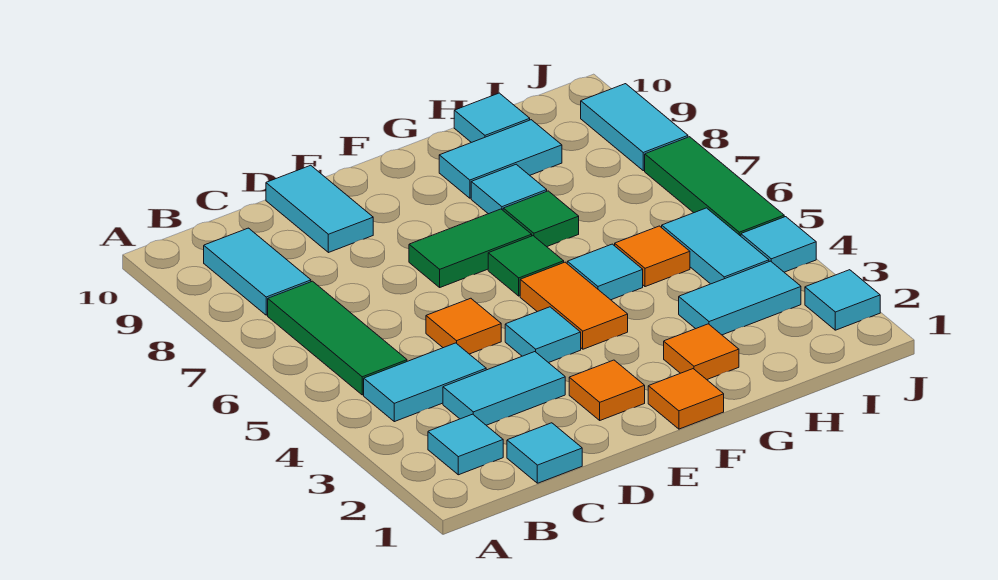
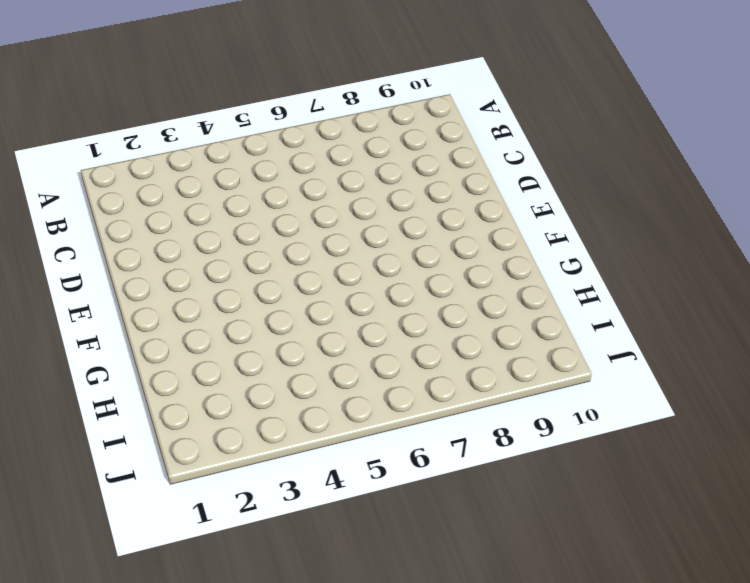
none -> cyan tile B2 level 1
none -> cyan tile B4:C4 level 1
none -> green tile B5:B7 level 1

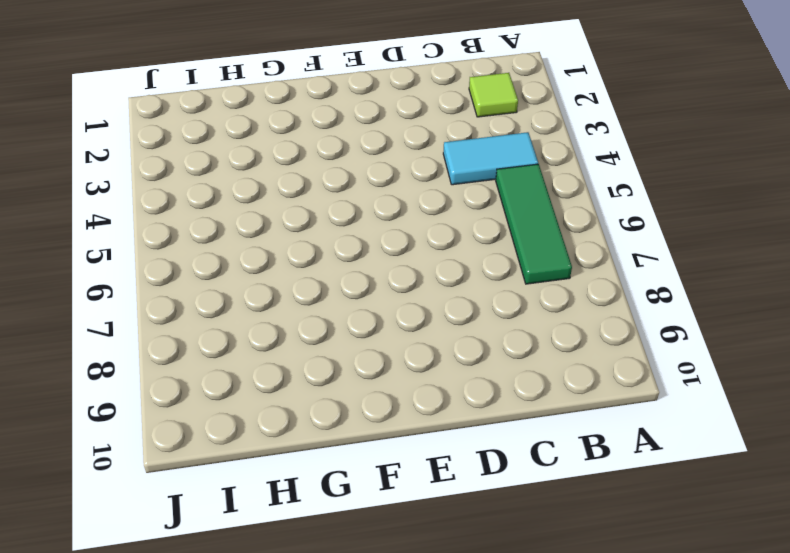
lime tile B2 level 1 -> cyan tile B2 level 1
none -> cyan tile B8:B9 level 1
none -> cyan tile C1 level 1
none -> cyan tile C3:D3 level 1

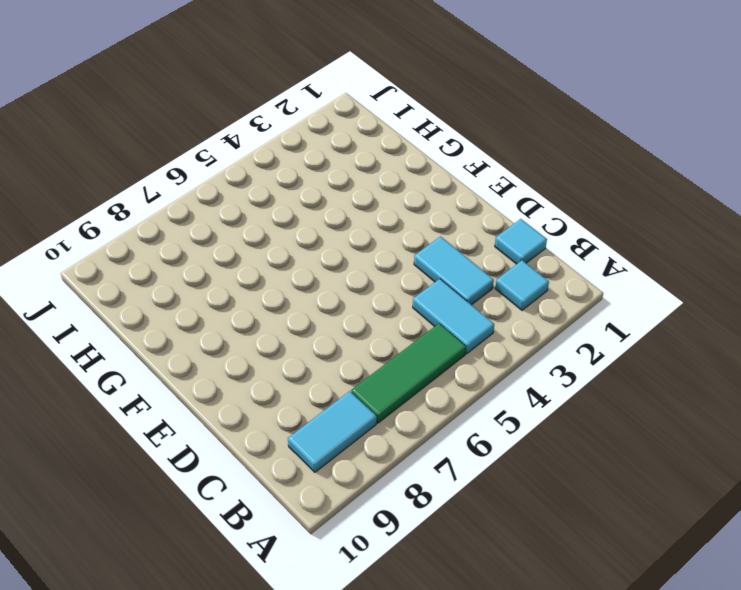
none -> orange tile D5 level 1
none -> cyan tile D9:D10 level 1
none -> orange tile E2 level 1

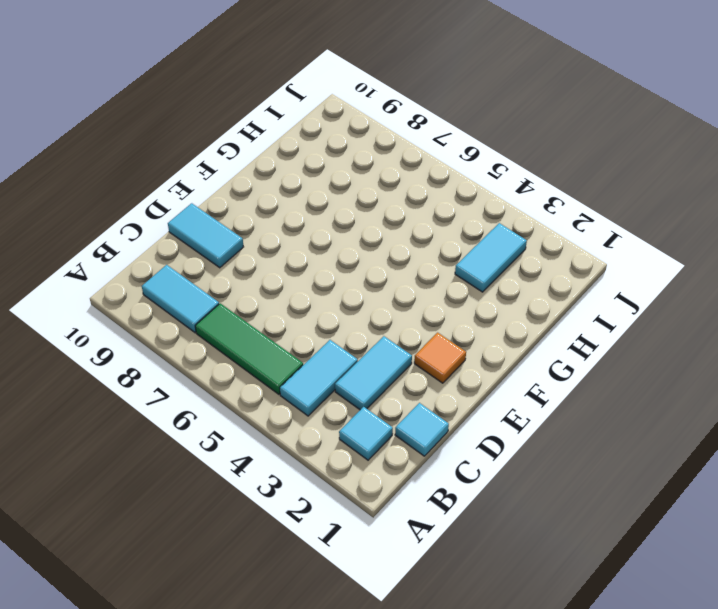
none -> orange tile D5 level 1
none -> cyan tile E4 level 1
none -> green tile E7:F7 level 1

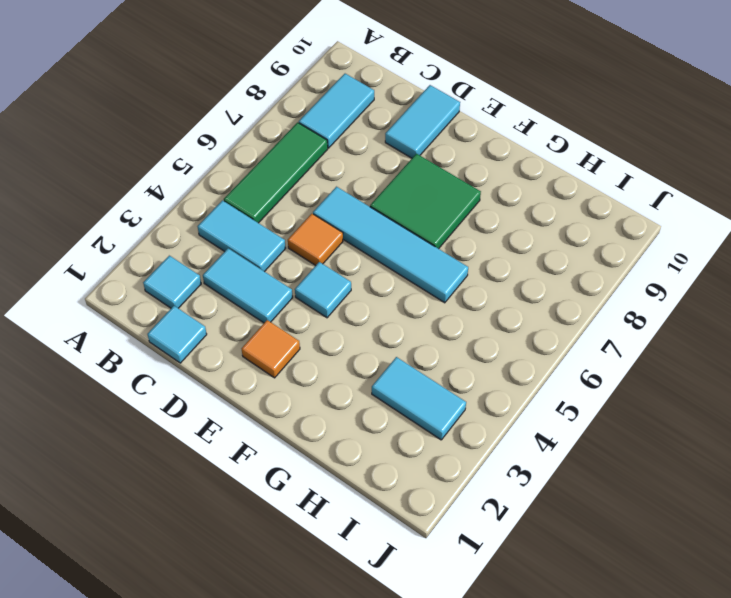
cyan tile D6:G6 level 1 -> green tile F6 level 1
green tile E7:F8 level 1 -> green tile E7:F7 level 1
none -> orange tile F1 level 1
none -> orange tile F4:F5 level 1
none -> orange tile G2 level 1

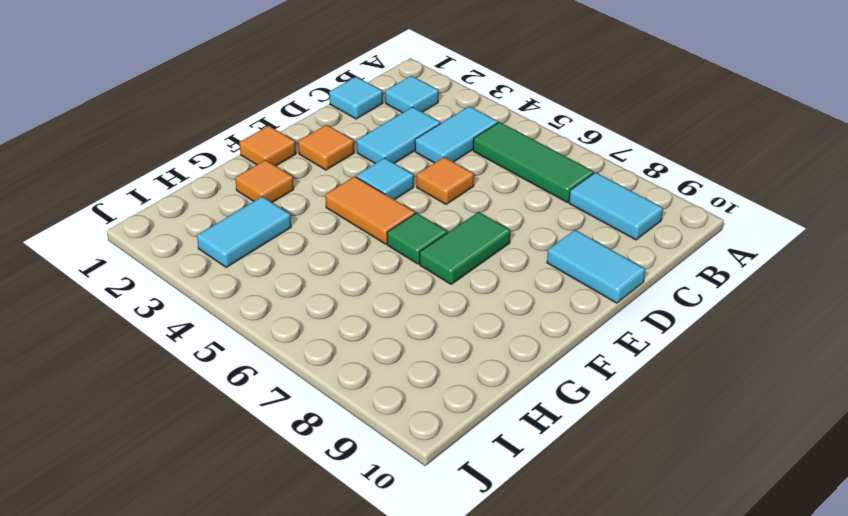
none -> cyan tile G5 level 1
none -> green tile G7 level 1
none -> cyan tile G8 level 1

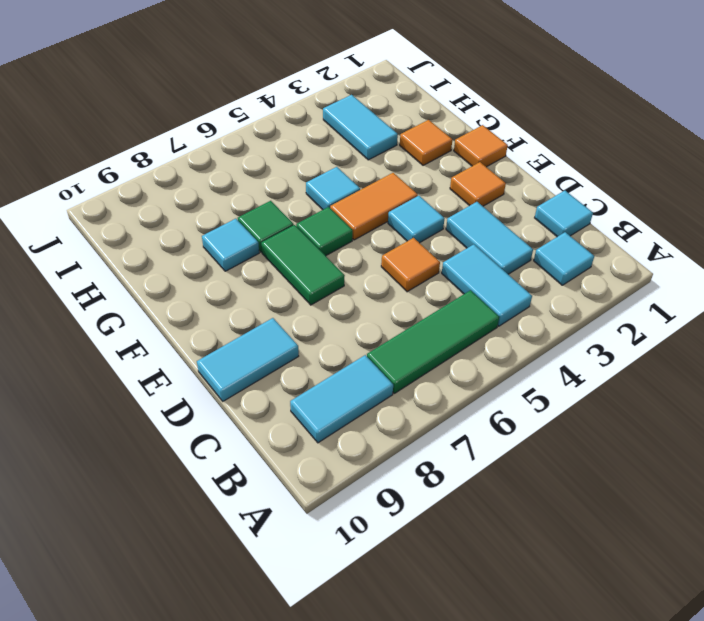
none -> cyan tile G9:H9 level 1
none -> orange tile H5 level 1
none -> cyan tile H10 level 1

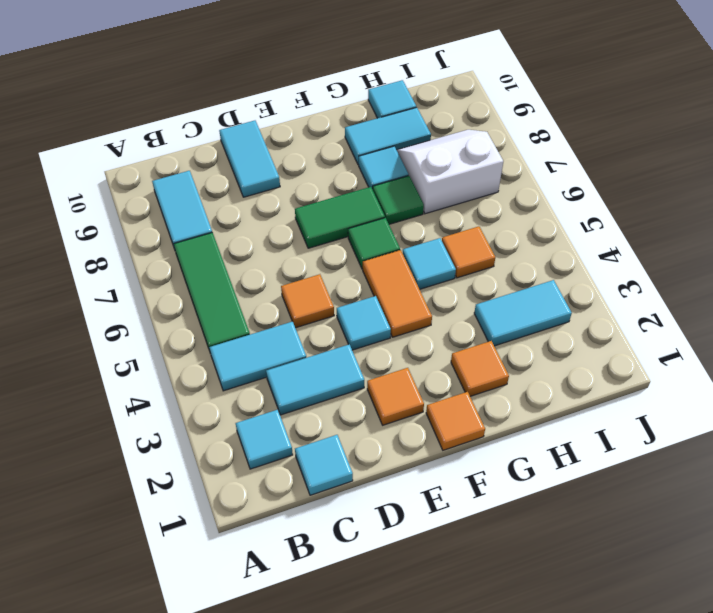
white slope H7:I8 level 1 top 7 -> none
none -> cyan tile I4:I5 level 1
none -> cyan tile J2 level 1
none -> cyan tile J4 level 1

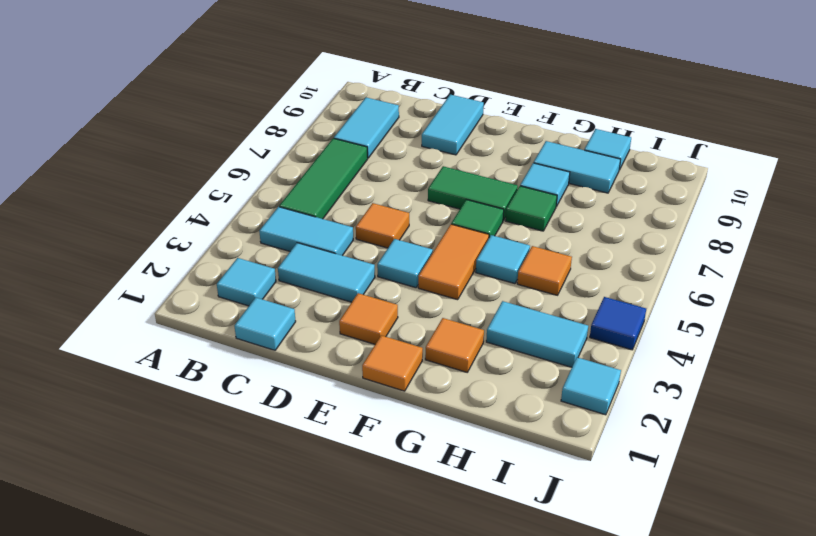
blue tile J4 level 1 -> cyan tile J4 level 1
none -> cyan tile I4:I5 level 1
none -> green tile J5:J7 level 1
none -> cyan tile J8:J9 level 1

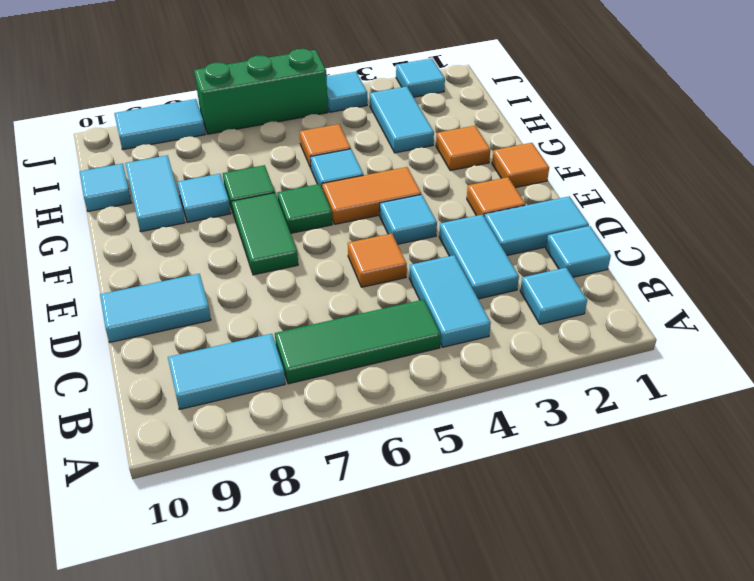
cyan tile D1:D2 level 1 -> cyan tile I4:I5 level 1
green brick J5:J7 level 1 -> green tile J5:J7 level 1

